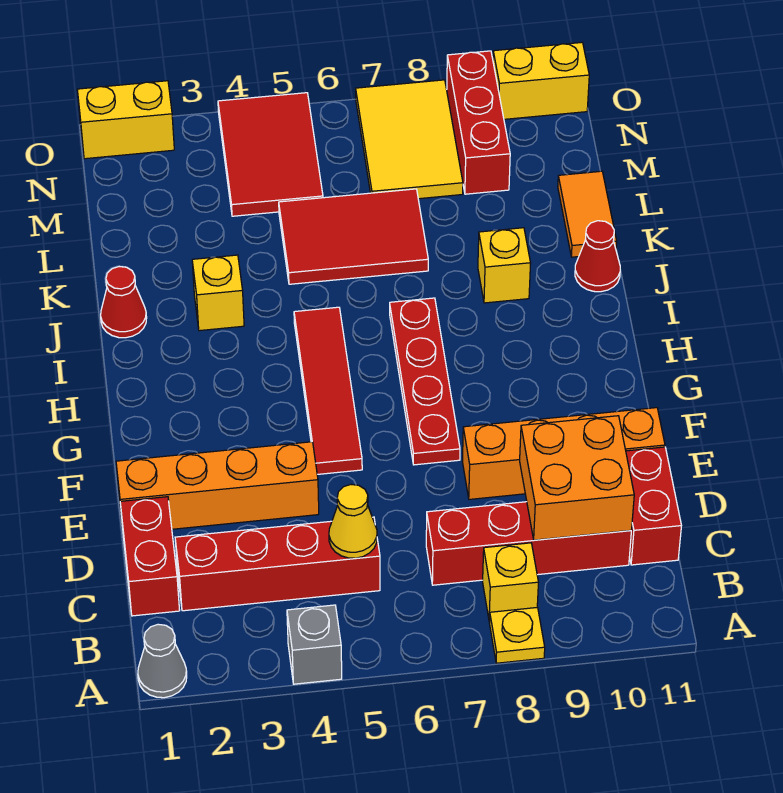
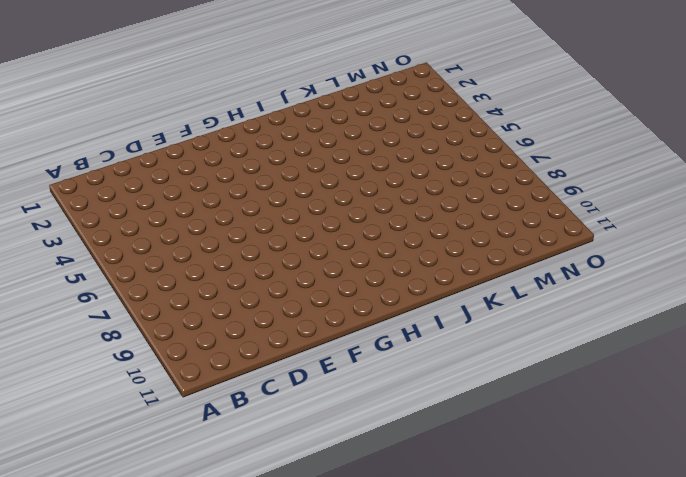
none -> grey cone A1 level 1
none -> grey brick A4 level 1
none -> yellow plate A8 level 1

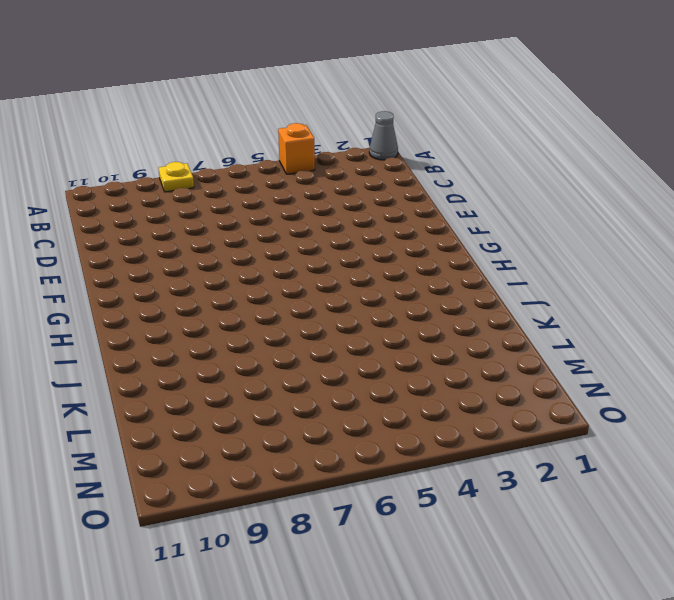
orange brick A4 level 1 -> grey brick A4 level 1
none -> yellow brick B8 level 1
none -> red brick C1:D1 level 1
none -> red brick C2:C5 level 1

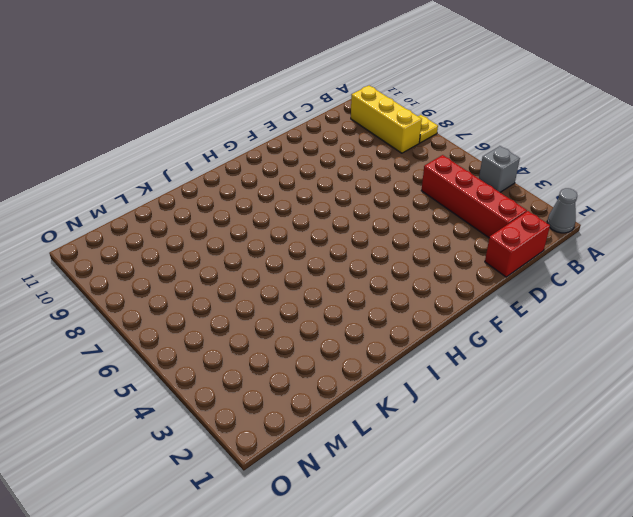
yellow brick B8:B10 level 1 -> yellow brick B8 level 1
none -> red brick C7:C10 level 1
none -> red brick C11:D11 level 1
none -> orange brick E1:E4 level 1

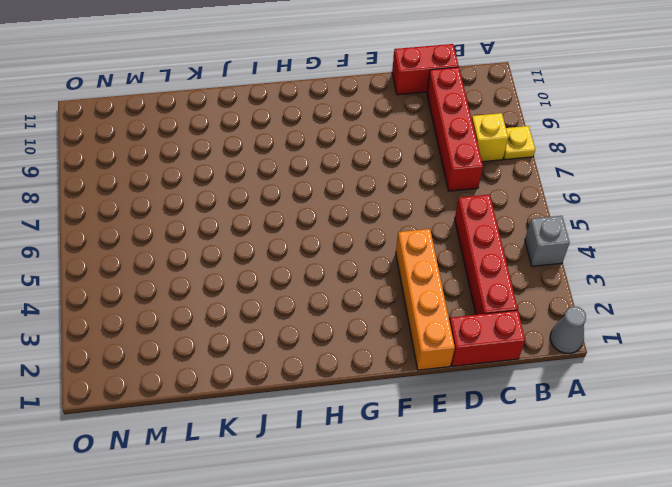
none -> orange brick E8:E11 level 1
none -> red tile F5:I5 level 1
none -> red plate F7:I7 level 1

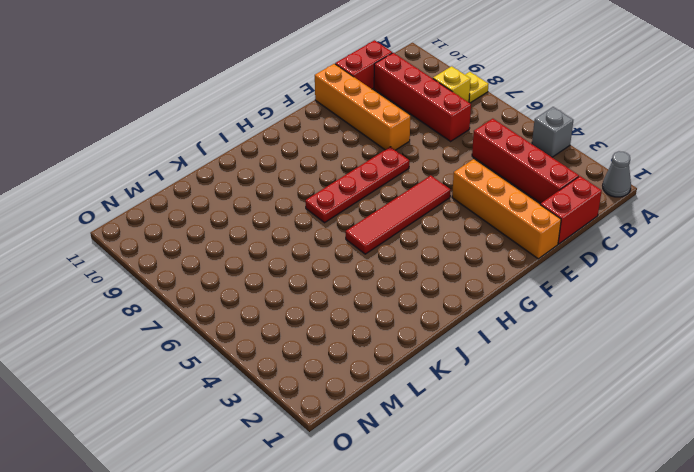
none -> red cone J1 level 1
none -> yellow brick J3 level 1
none -> yellow brick J9 level 1

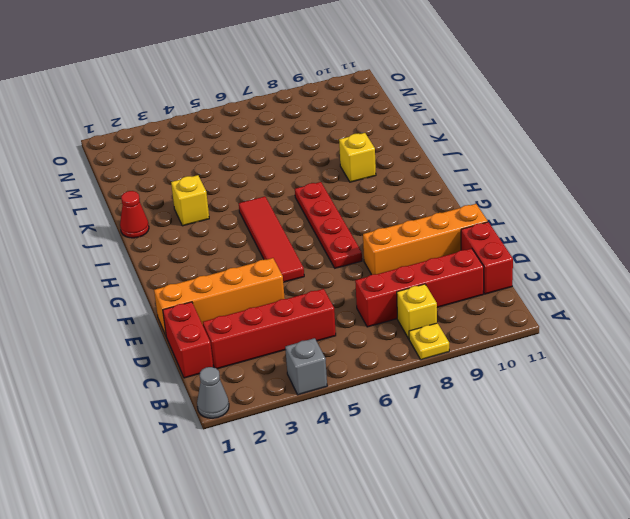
none -> red cone J11 level 1
none -> red tile K5:L7 level 1
none -> orange tile K11:L11 level 1

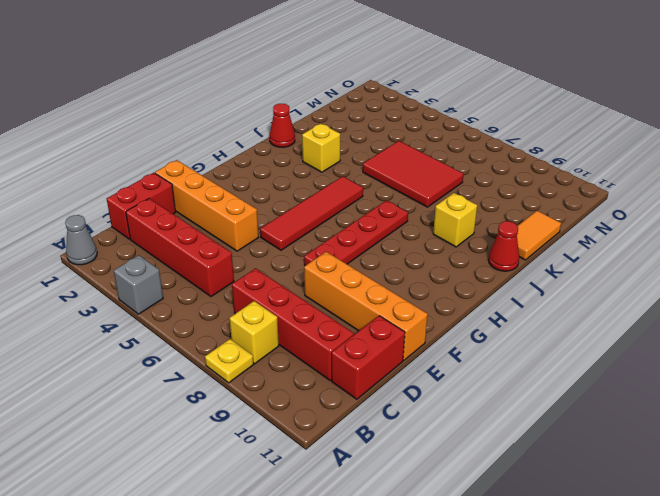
none -> red tile M4:O5 level 1
none -> yellow tile M7:O8 level 1
none -> red brick M9:O9 level 1

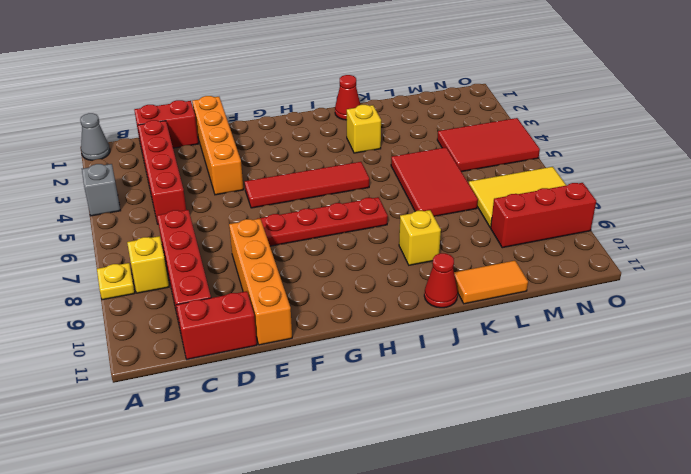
none -> yellow brick O1:O2 level 1
none -> yellow brick O10:O11 level 1
none -> yellow cone C5 level 2

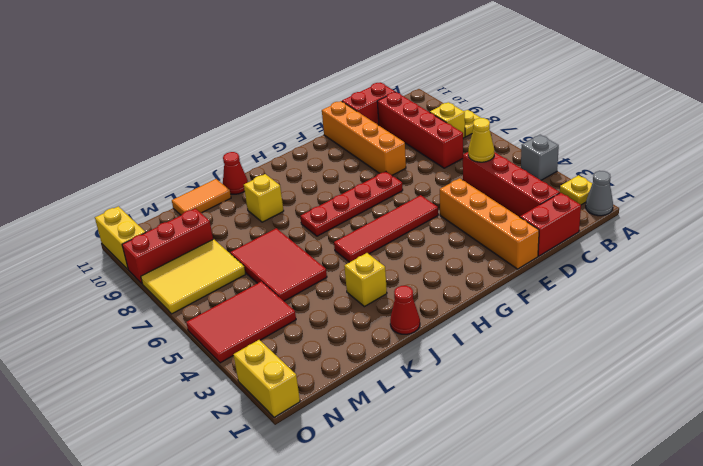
yellow plate A2 level 1 -> none
none -> orange brick C9:D10 level 2

